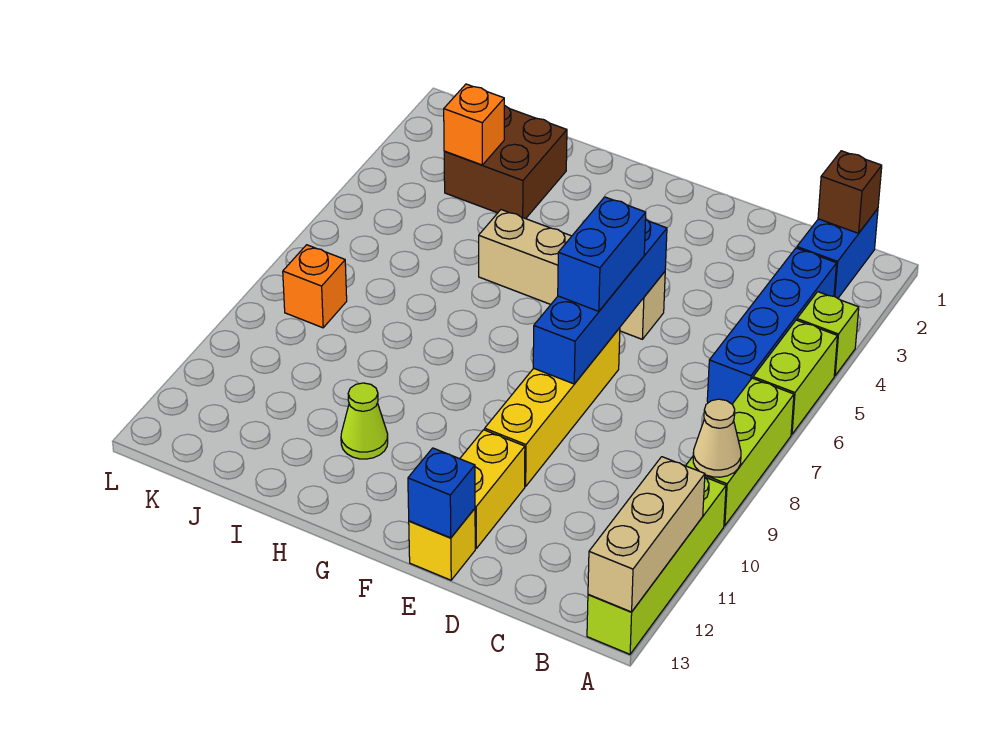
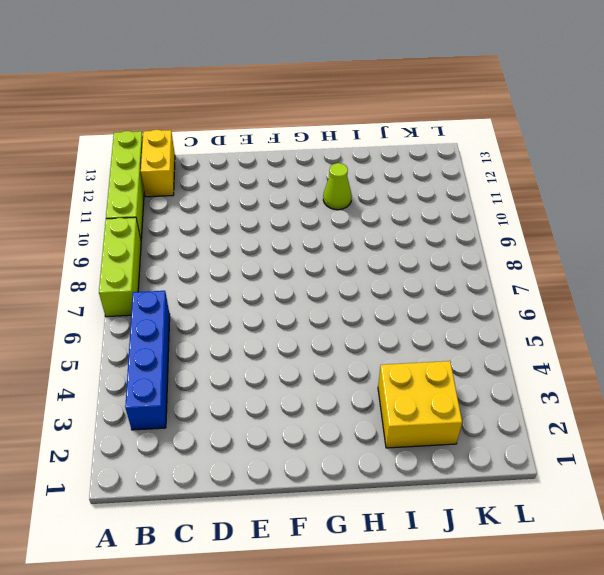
yellow brick B12:B13 level 1 -> yellow brick E11:E12 level 1
yellow brick I2:J3 level 1 -> brown brick I2:J3 level 1
none -> lime brick A4 level 1
none -> lime brick A5:A6 level 1
none -> blue brick B1:B2 level 1

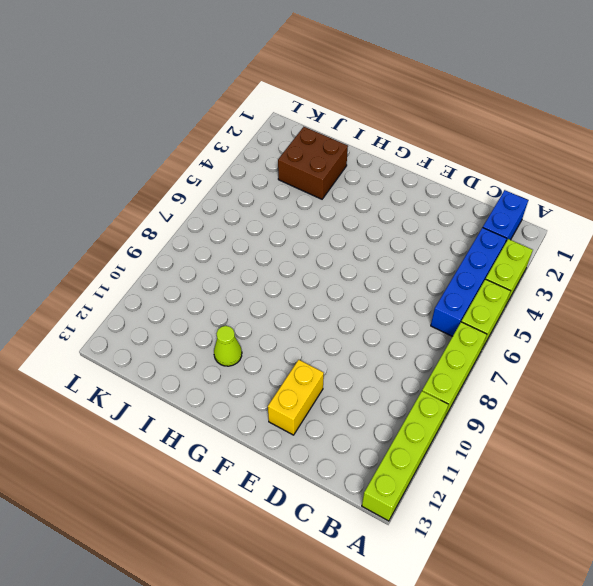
lime brick A3:A4 level 1 -> lime brick A4 level 1
none -> tan brick E5:H5 level 1
none -> yellow brick E7:E10 level 1
none -> yellow brick E13 level 1

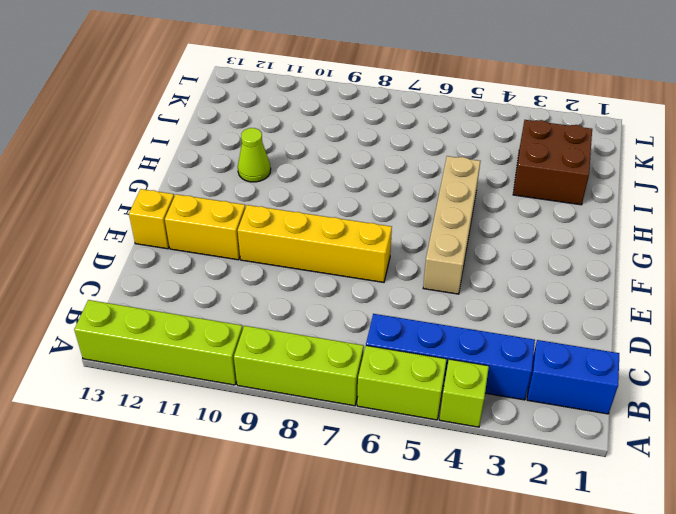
none -> orange brick K8 level 1
none -> tan cone A9 level 2
none -> tan brick A11:A13 level 2

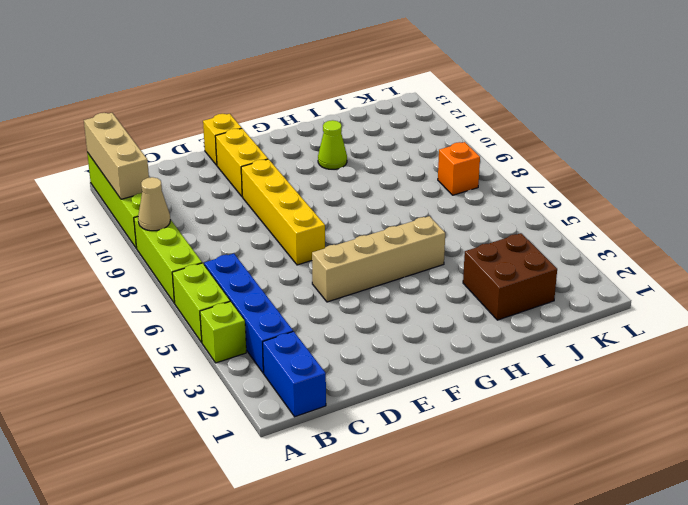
none -> brown brick B1 level 2
none -> blue brick E5:E8 level 2
none -> blue brick E13 level 2

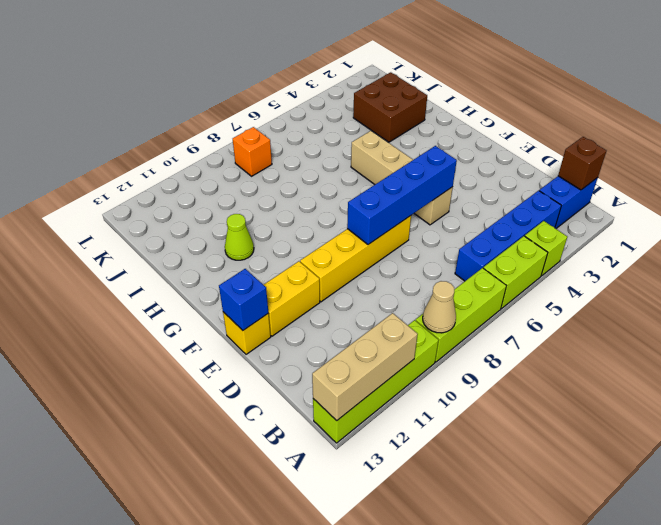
none -> orange brick J3 level 2
none -> blue brick E6:E7 level 3

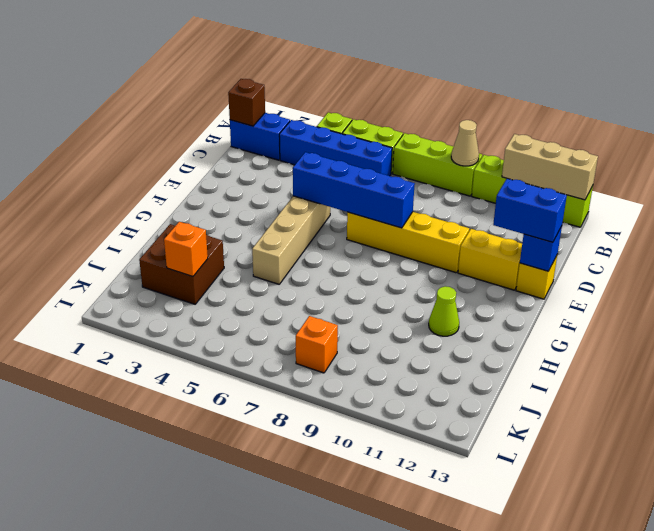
blue brick E12:E13 level 3 -> blue brick E6:E7 level 3

